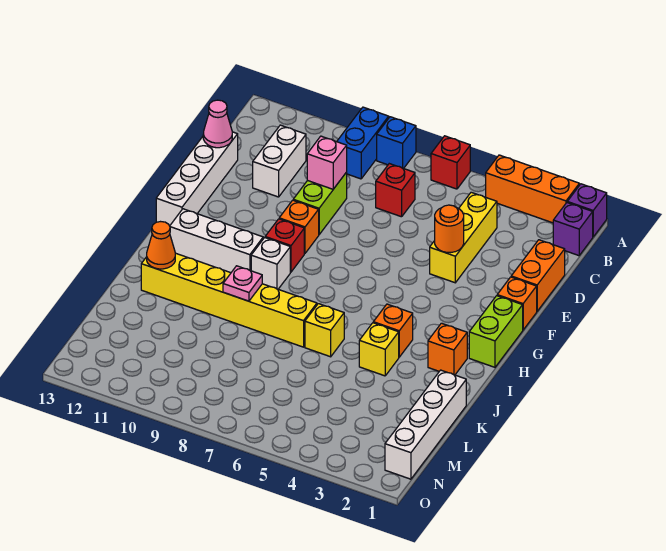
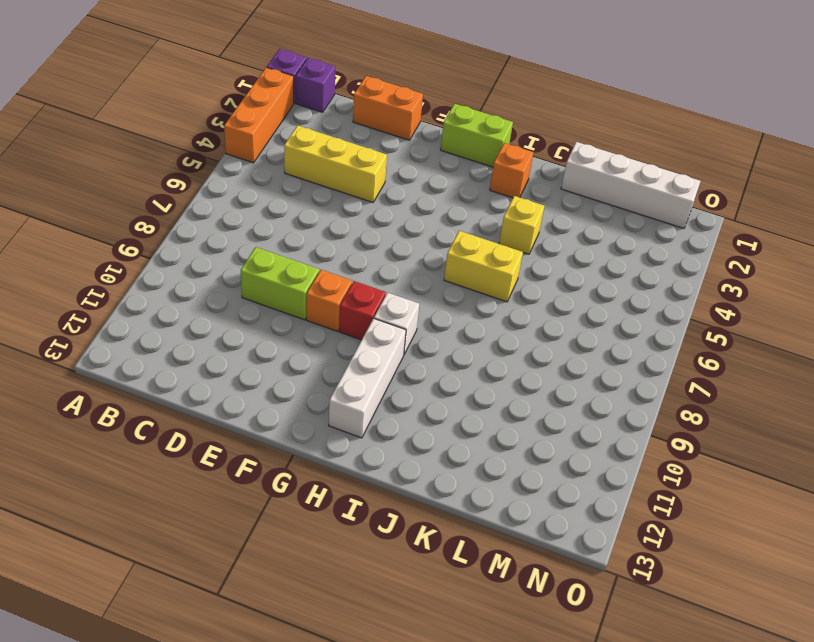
yellow brick I6:J6 level 1 -> yellow brick J6 level 1
none -> red brick A6 level 1
none -> blue brick A8 level 1
none -> blue brick A9:B9 level 1

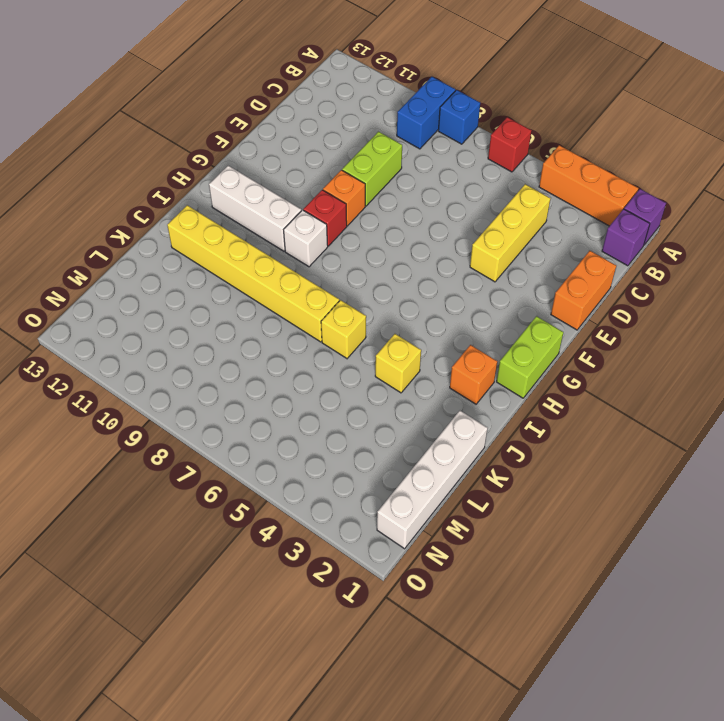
none -> red brick C7 level 1
none -> white brick C11:D11 level 1
none -> white brick D13:G13 level 1

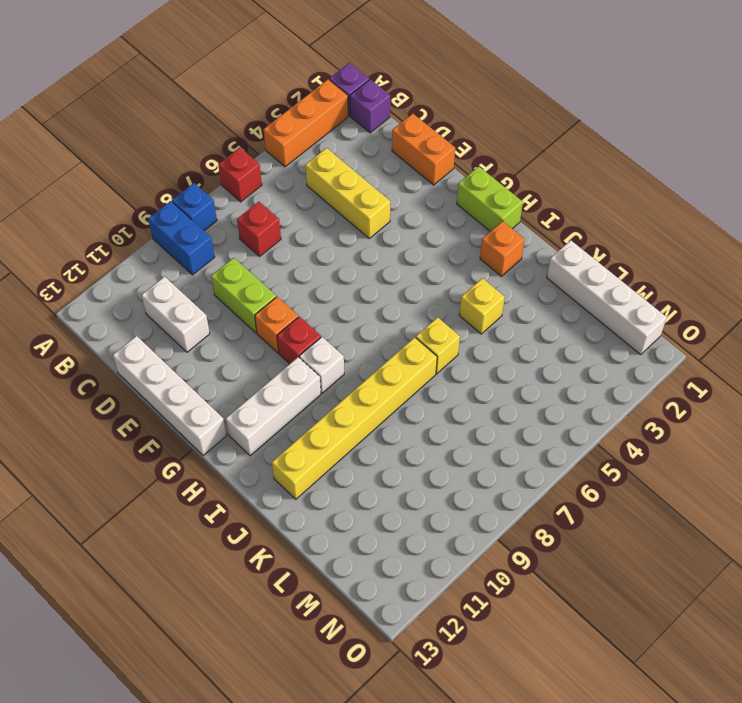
none -> orange brick F1 level 1
none -> orange brick I4 level 1
none -> pink brick D9 level 2

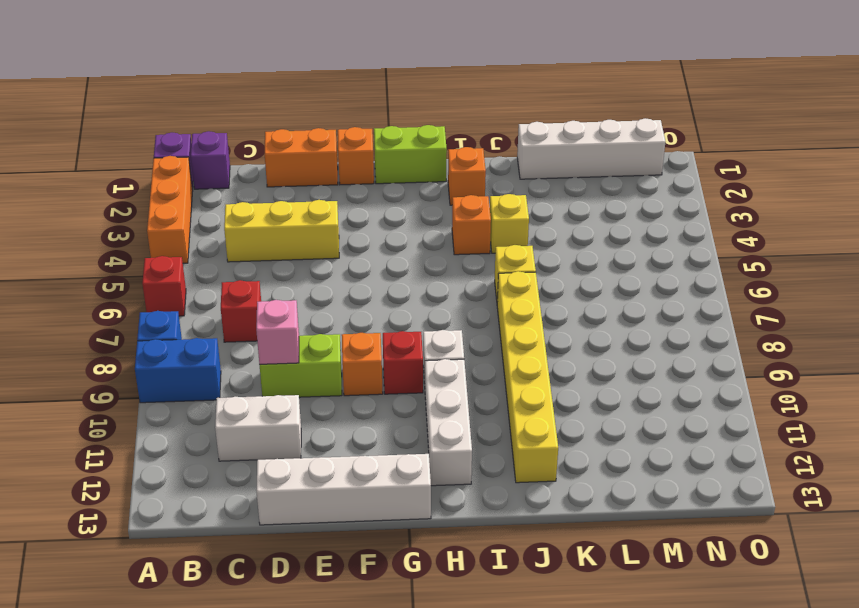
none -> pink cone D13 level 2
none -> orange round brick E4 level 2
none -> pink plate J9 level 2

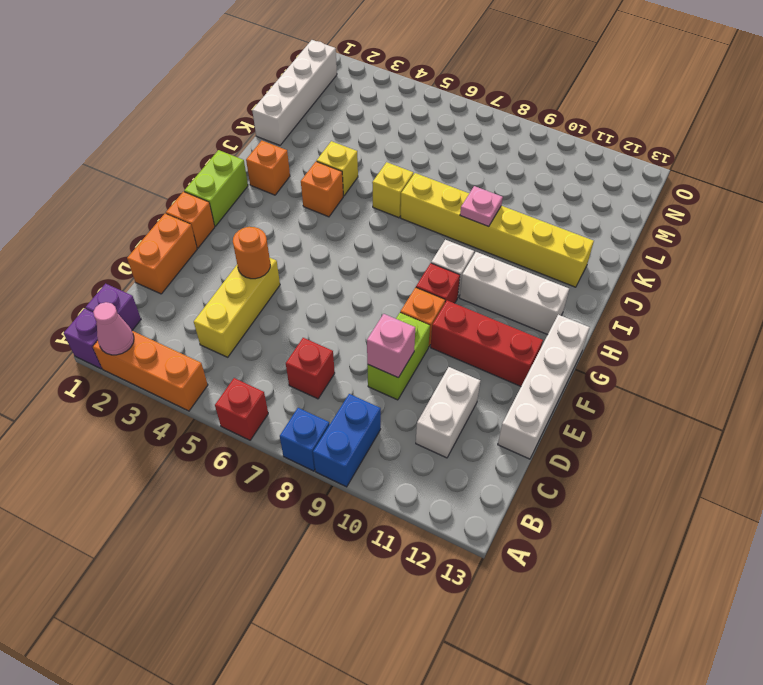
pink cone A2 level 2 -> pink cone D13 level 2
red brick F10:F12 level 1 -> none
none -> orange cone J12 level 2

